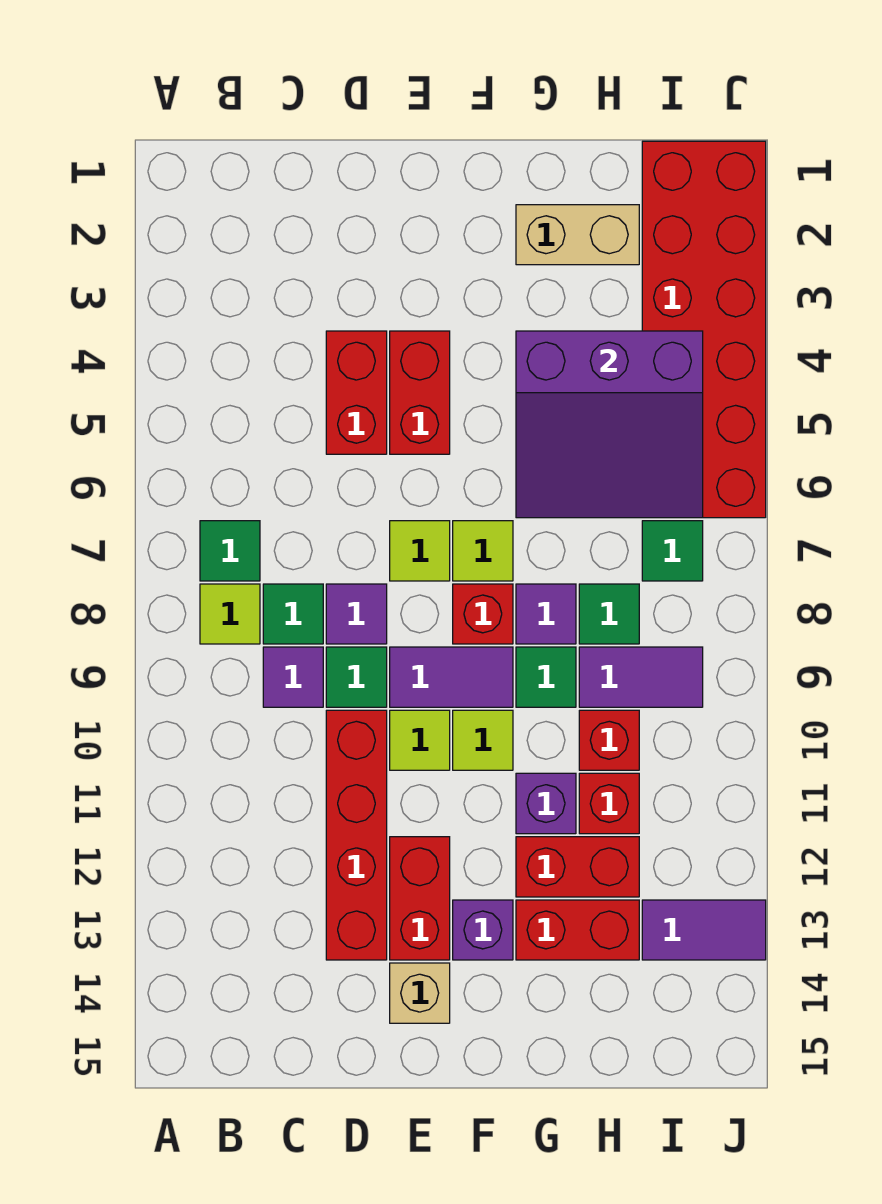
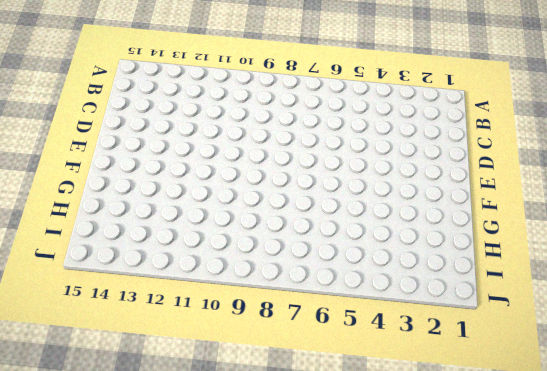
none -> green tile B7 level 1
none -> lime tile B8 level 1
none -> green tile C8 level 1
none -> purple tile C9 level 1

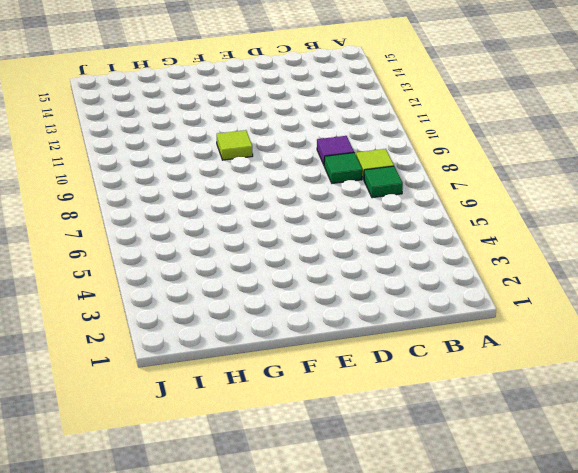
none -> red brick D4:D5 level 1
none -> purple tile D8 level 1
none -> green tile D9 level 1
none -> red brick D10:D13 level 1

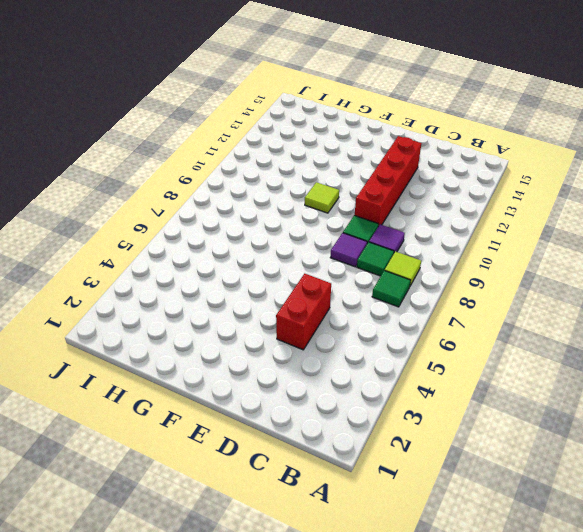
none -> red brick E4:E5 level 1
none -> lime tile E7 level 1
none -> purple tile E9:F9 level 1
none -> lime tile E10 level 1

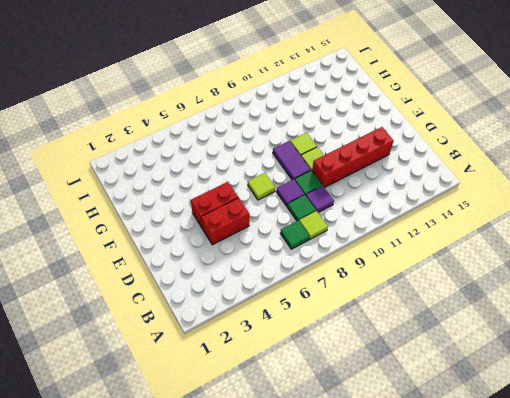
none -> red brick E12:E13 level 1
none -> tan brick E14 level 1
none -> lime tile F7 level 1
none -> red brick F8 level 1

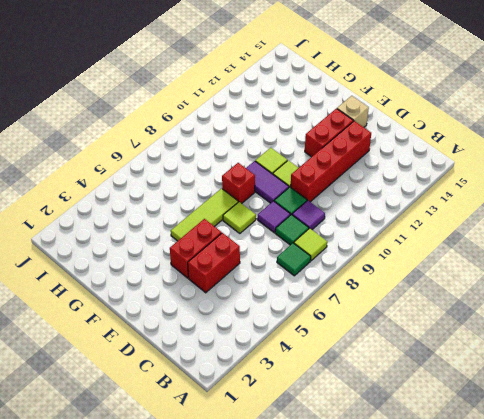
lime tile F5:F7 level 1 -> lime tile F7 level 1
none -> purple brick F13 level 1
none -> tan brick G2:H2 level 1
none -> purple tile G8 level 1
none -> green tile G9 level 1

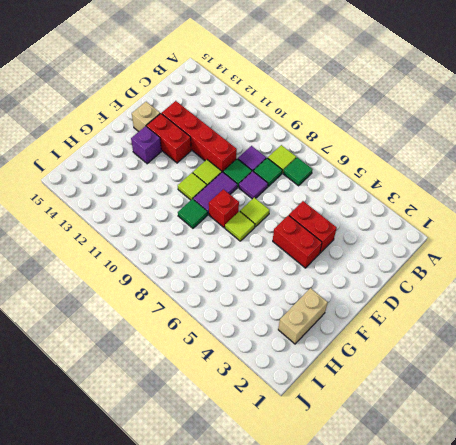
none -> purple tile G8 level 1
none -> purple brick G11 level 1
none -> red brick G12:H12 level 1
none -> red brick G13:H13 level 1

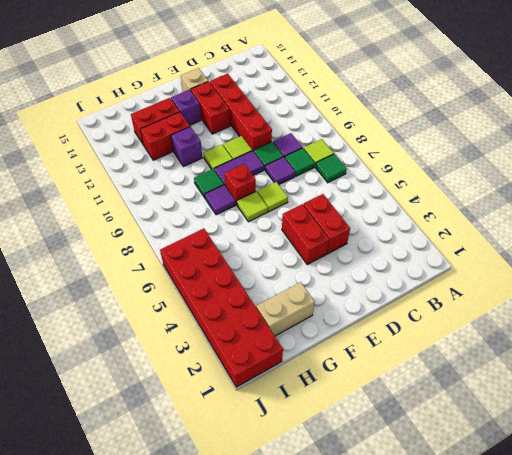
none -> green tile H8 level 1
none -> purple tile H9:I9 level 1
none -> red brick H10 level 1
none -> red brick H11 level 1

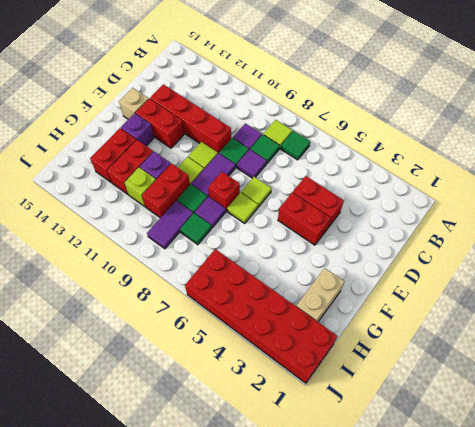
red brick G10:H10 level 1 -> red brick H10 level 1
lime brick H11 level 1 -> red brick H11 level 1
none -> green tile I7 level 1
none -> purple tile I13:J13 level 1
none -> purple slope G4:I6 level 2 top 4

